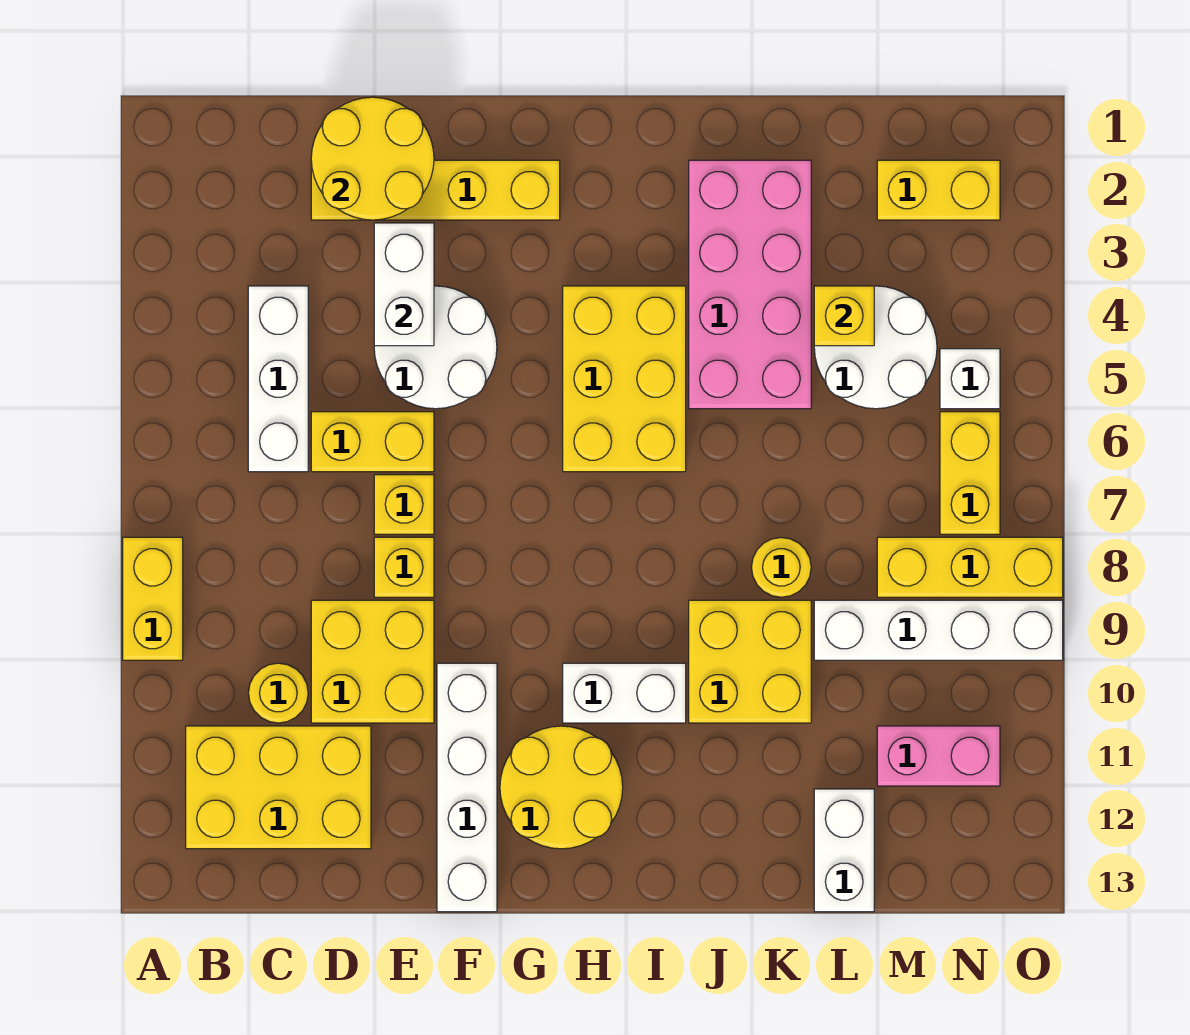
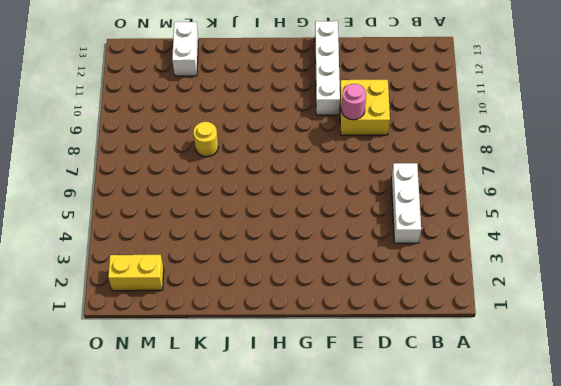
pink round brick E9 level 2 -> none
none -> yellow brick A8:A9 level 1
none -> yellow brick B11:D12 level 1
none -> yellow round brick C10 level 1

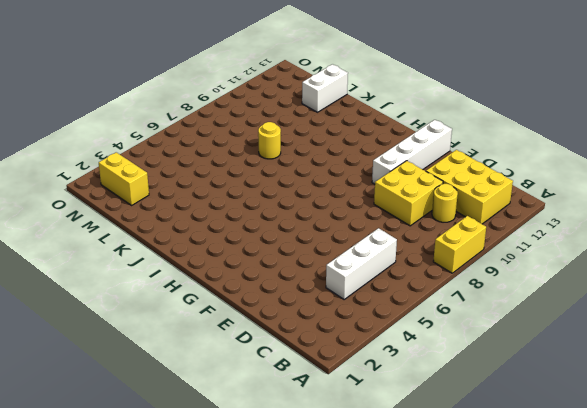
none -> yellow brick D2:G2 level 1
none -> yellow brick D6:E6 level 1
none -> white round brick E4:F5 level 1

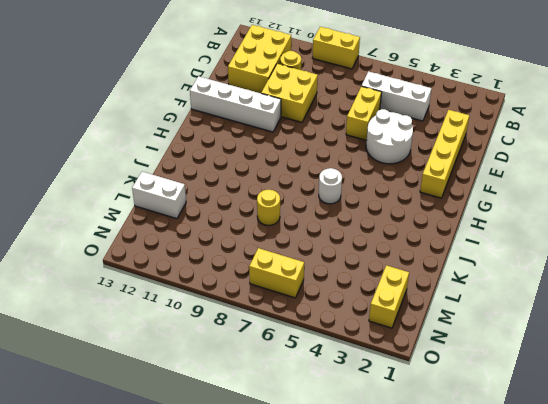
white round brick I6 level 1 -> yellow brick H4:I6 level 1
none -> yellow brick E7 level 1
none -> yellow brick E8 level 1
none -> yellow round brick G11:H12 level 1

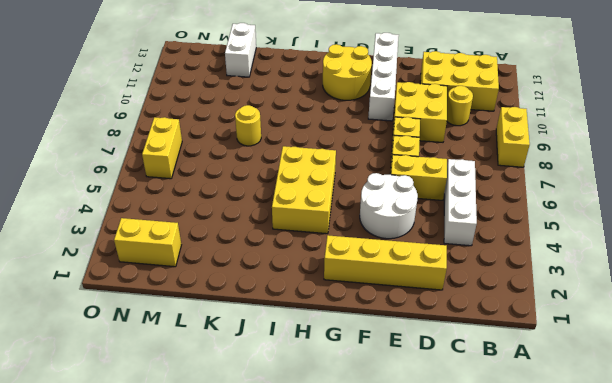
none -> white brick H10:I10 level 1
none -> pink brick J2:K5 level 1
none -> yellow brick J9:K10 level 1

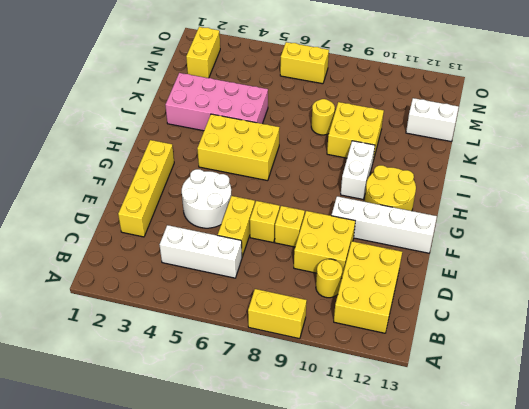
none -> white round brick L4:M5 level 1
none -> white brick L9:O9 level 1
none -> yellow brick M8:O8 level 1

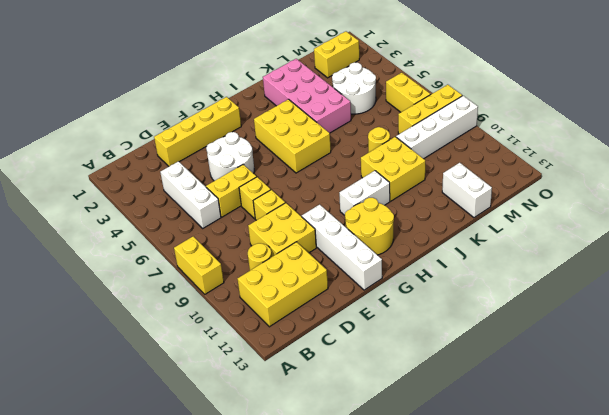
none -> pink brick M11:N11 level 1
none -> white brick N5 level 1
none -> yellow round brick D1:E2 level 2

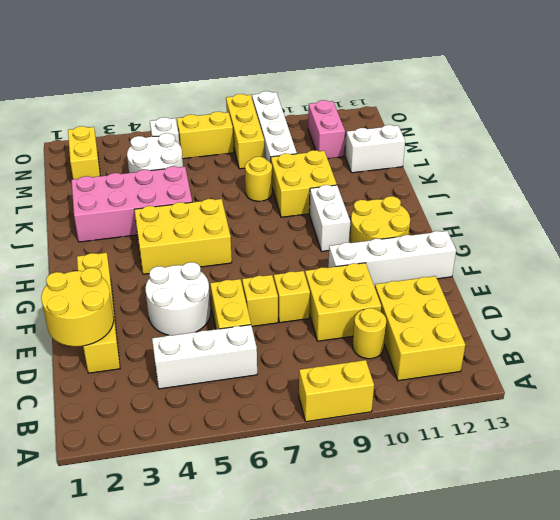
none -> white brick E3:E4 level 2
none -> yellow brick L4 level 2

